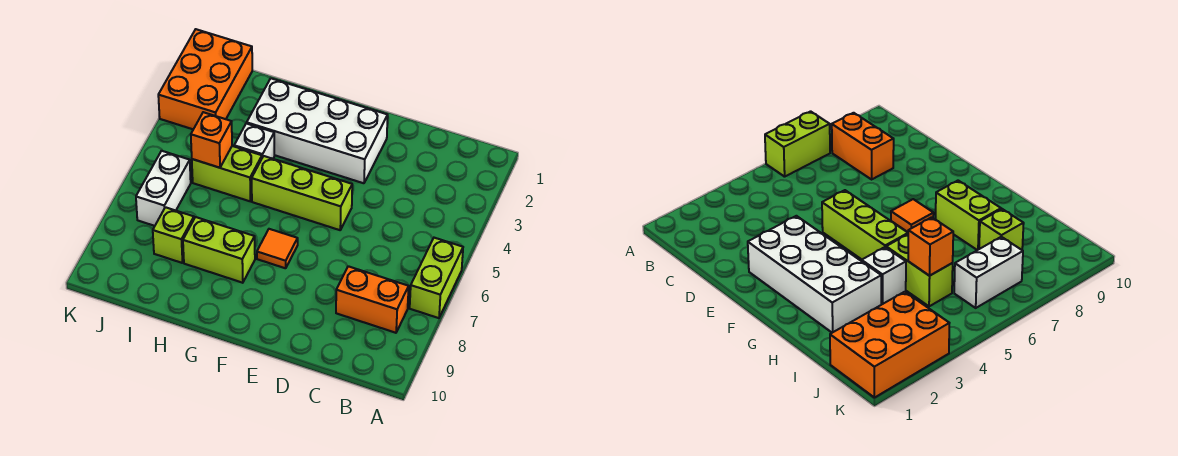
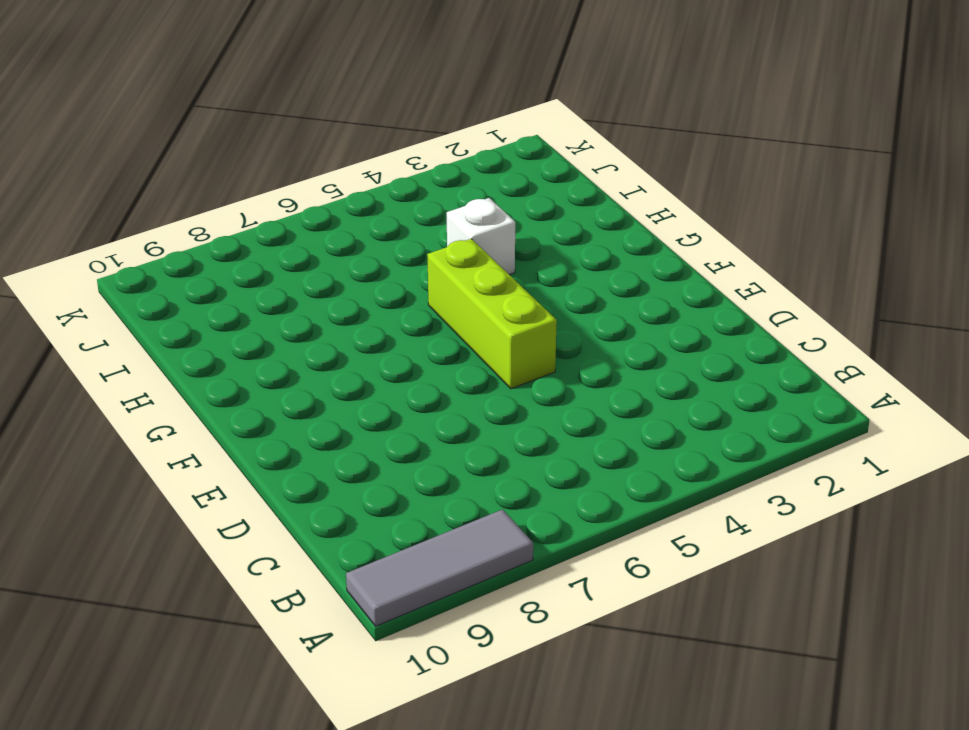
grey tile A8:A10 level 1 -> none
none -> lime brick A6:A7 level 1
none -> orange brick B8:C8 level 1
none -> white brick E2:H3 level 1

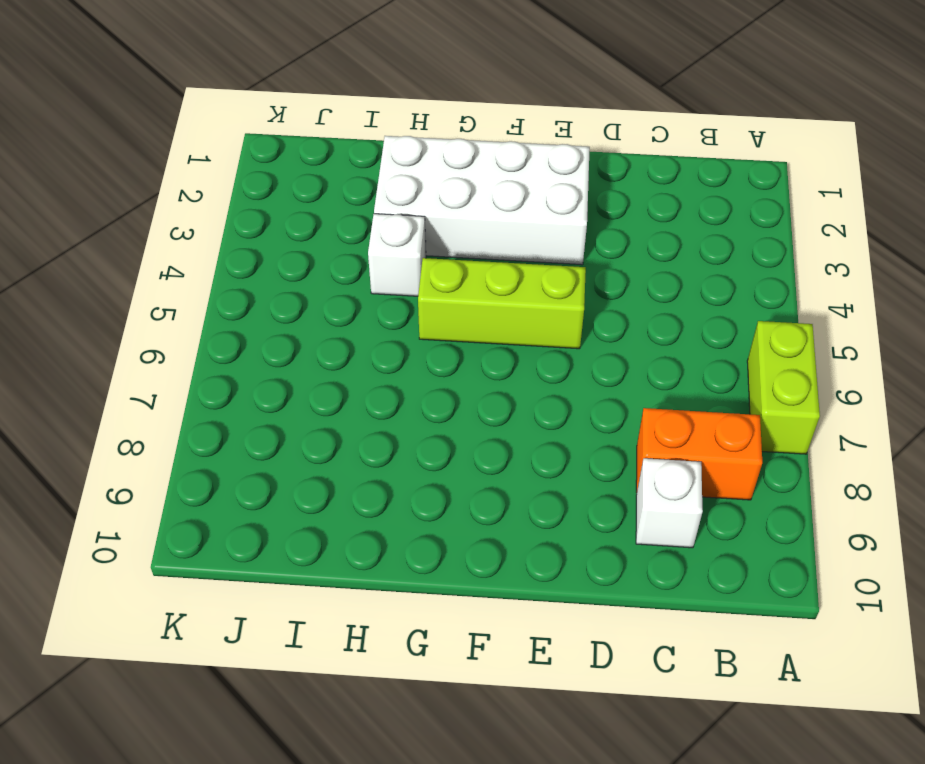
white brick C9 level 1 -> none
none -> orange tile F7 level 1
none -> lime brick G8:H8 level 1
none -> lime brick H5:I5 level 1

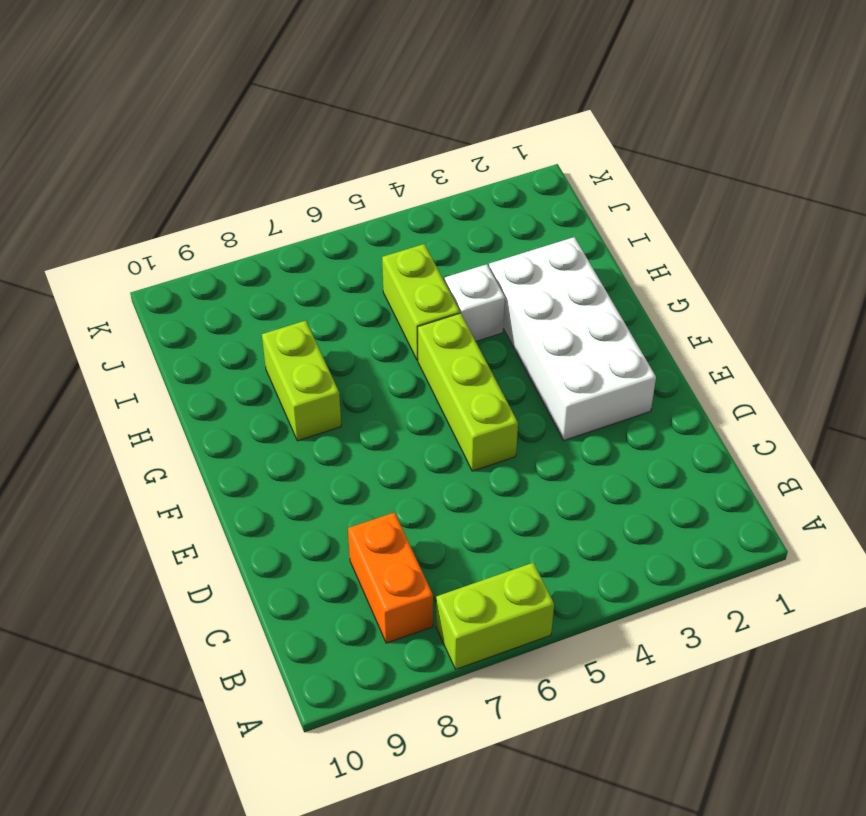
none -> orange tile F7 level 1
none -> lime brick I8 level 1
none -> orange brick J1:K3 level 1

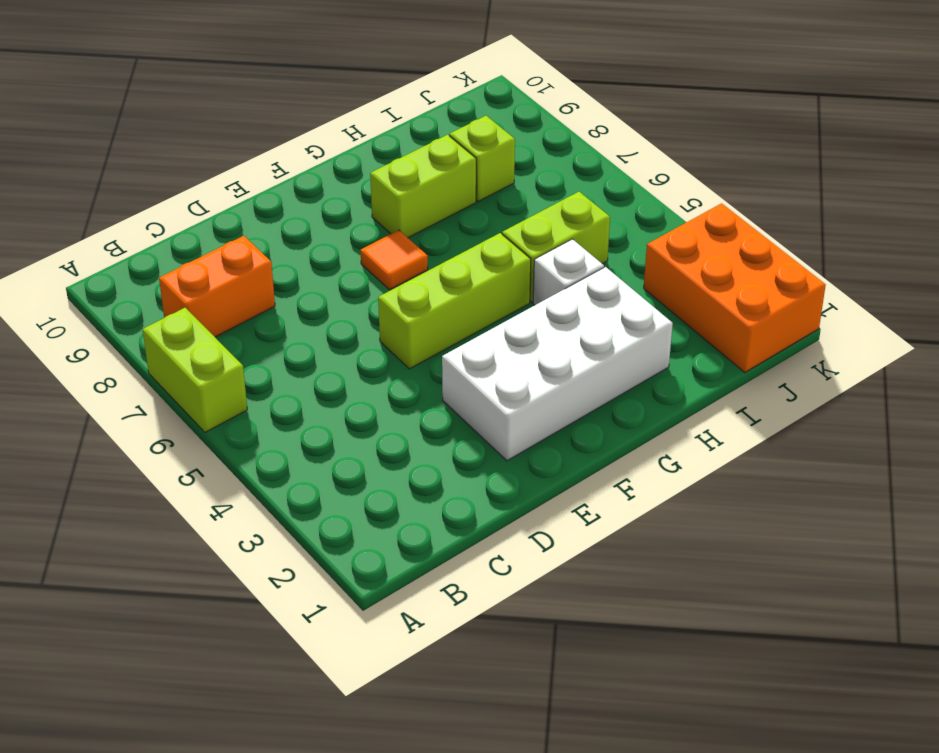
none -> white brick J6:J7 level 1
none -> orange brick I5 level 2

